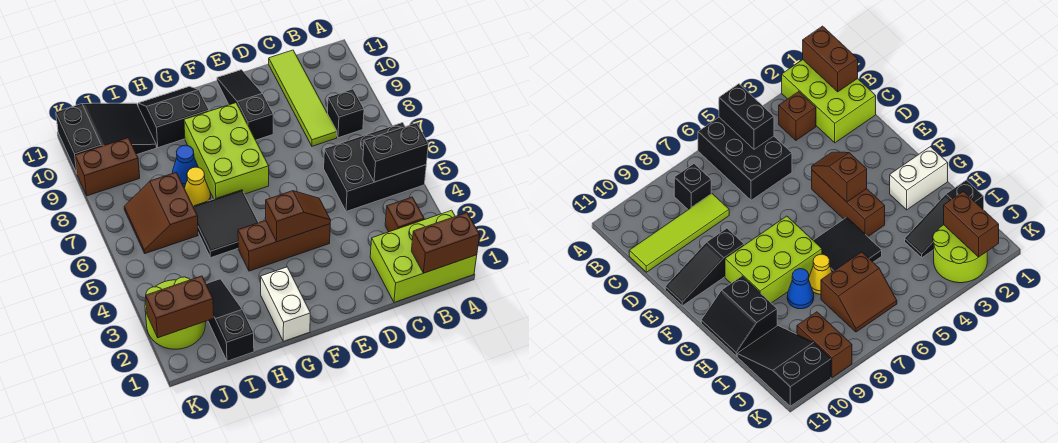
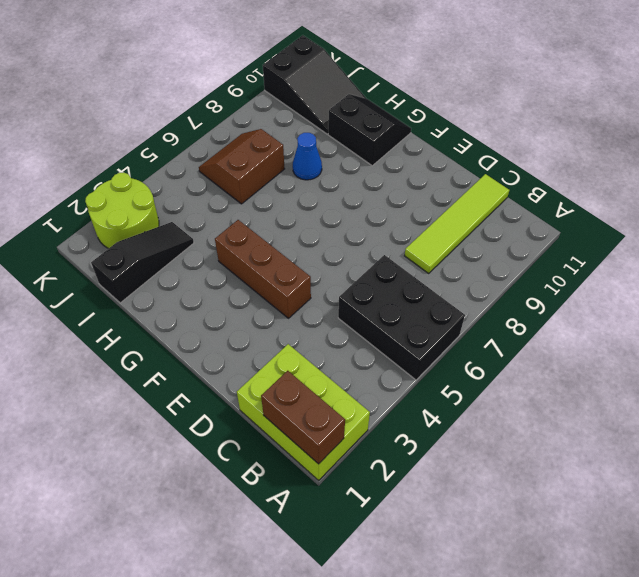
none -> brown brick B3 level 1
none -> black brick B8 level 1
none -> black slope E9:E11 level 1 top 9

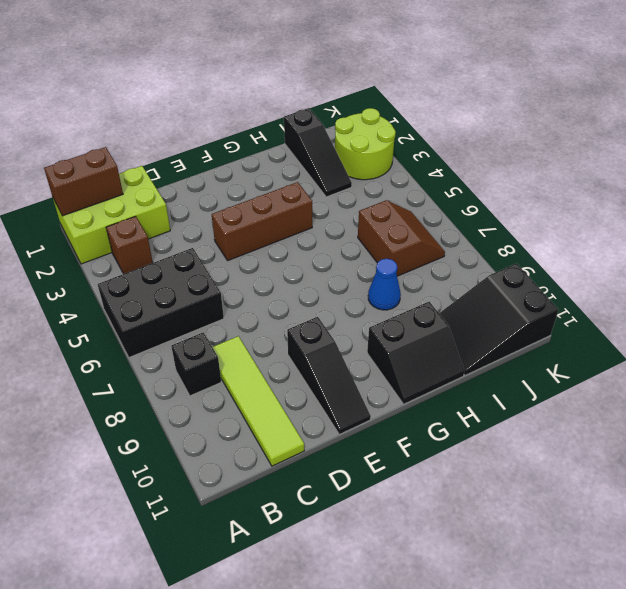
none -> lime brick F7:G9 level 1
none -> white brick G1:G2 level 1
none -> black tile G5:H6 level 1

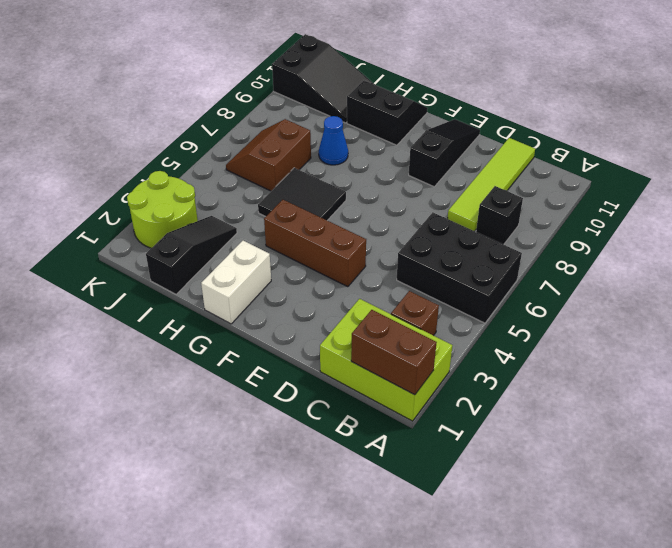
none -> lime brick F7:G9 level 1
none -> yellow cone H7 level 1
none -> brown brick J9:K9 level 1

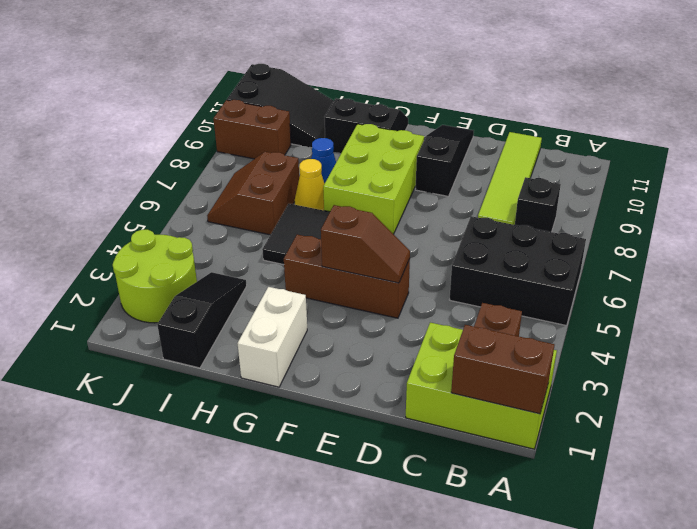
none -> black brick A5:B5 level 2
none -> brown brick J2:K2 level 2

